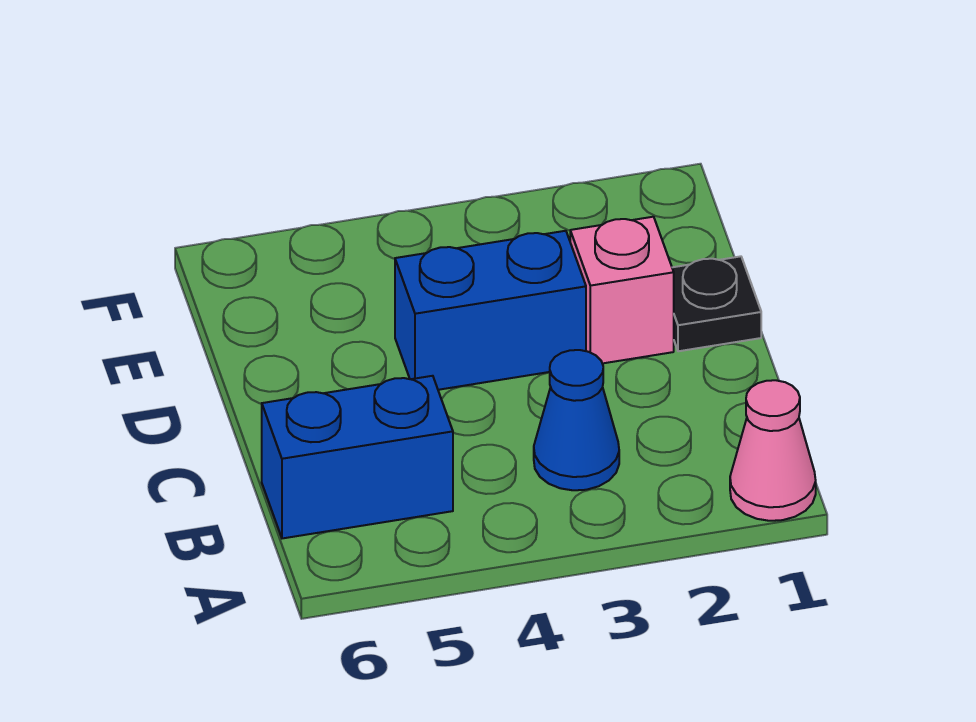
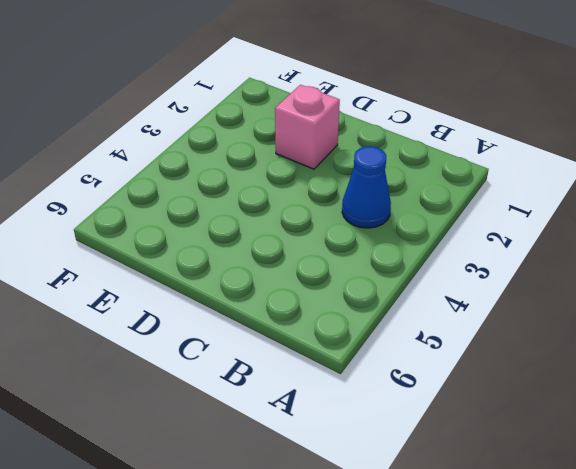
none -> pink cone A1 level 1
none -> blue brick B5:B6 level 1

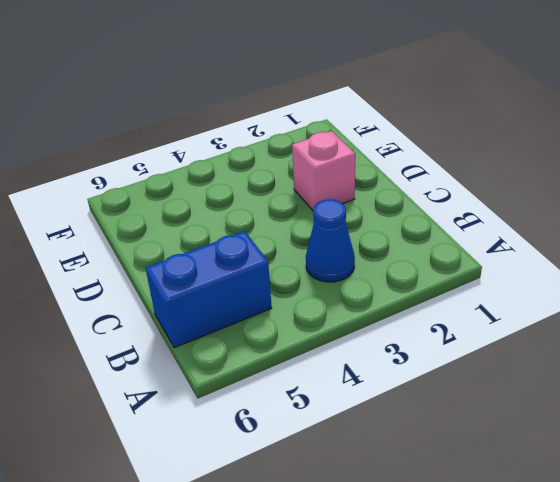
none -> pink cone A1 level 1
none -> black plate D1 level 1

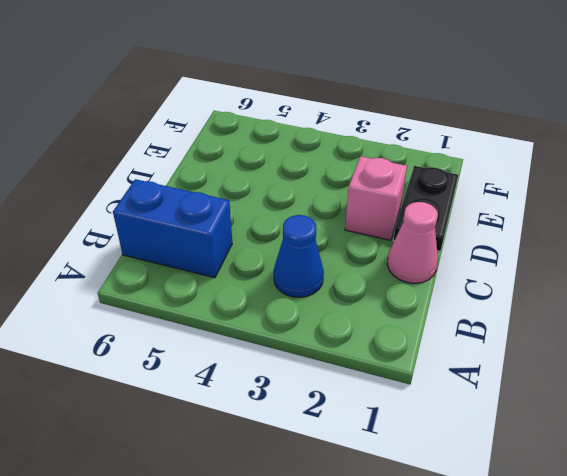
pink cone C1 level 1 -> pink cone A1 level 1
black plate D1:E1 level 1 -> black plate D1 level 1
none -> blue brick D3:D4 level 1

